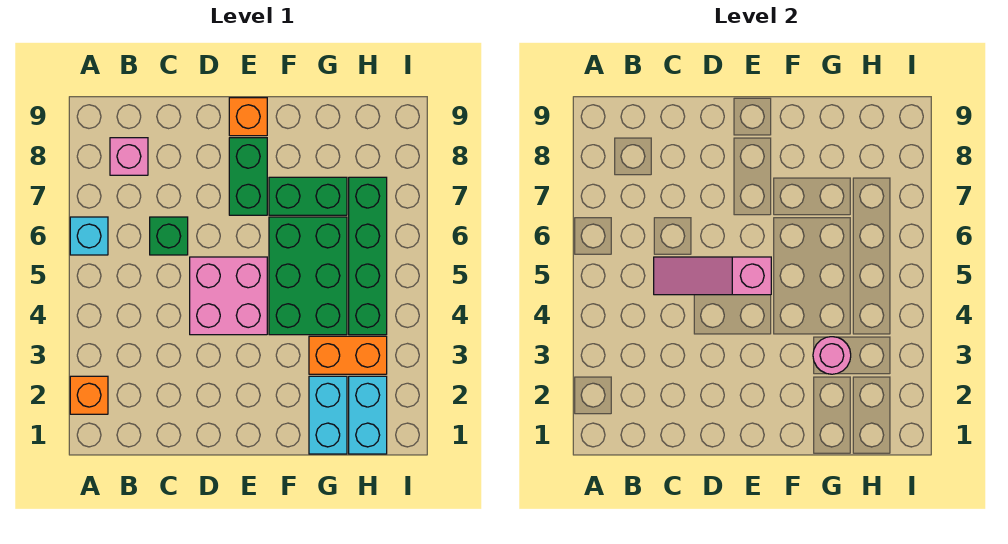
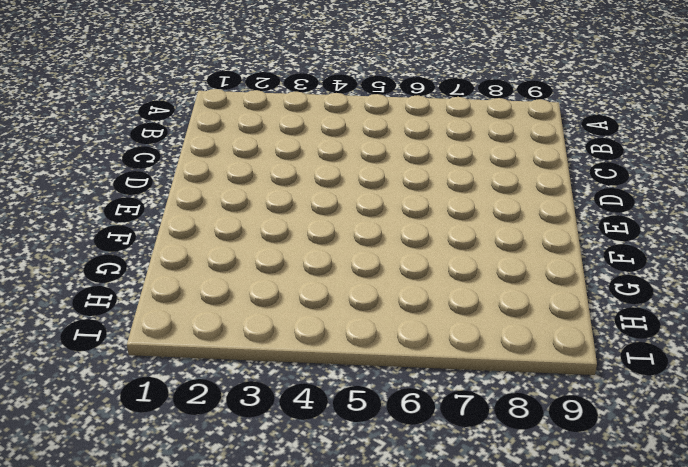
none -> orange brick A2 level 1
none -> cyan brick A6 level 1
none -> pink brick B8 level 1

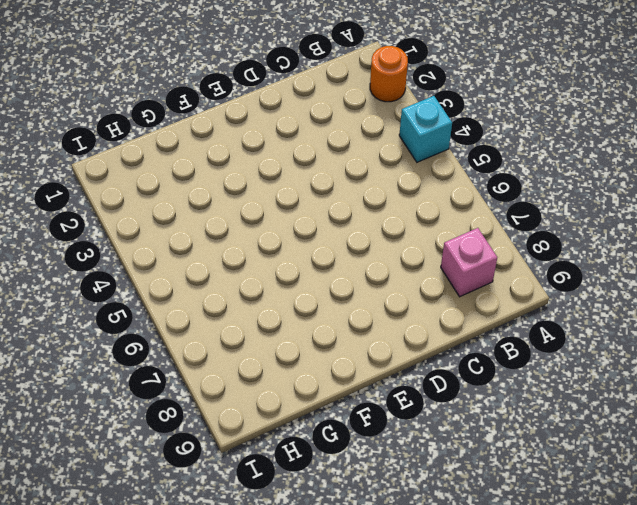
orange round brick A2 level 1 -> orange brick A2 level 1
cyan brick A4 level 1 -> cyan brick A6 level 1
none -> green brick C6 level 1
none -> pink brick D4:E5 level 1
none -> green brick E7:E8 level 1

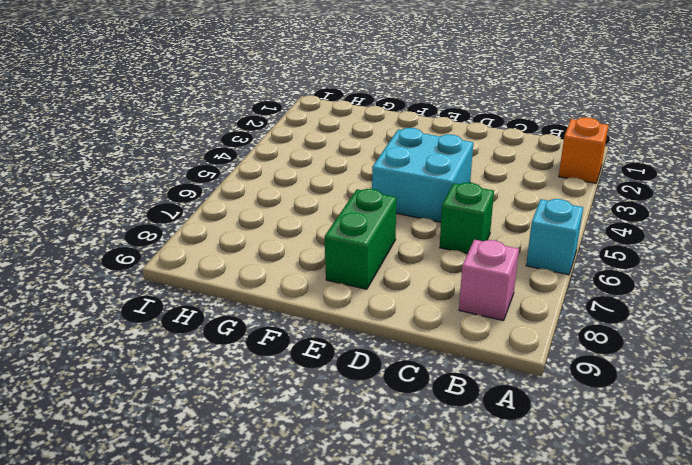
cyan brick D4:E5 level 1 -> pink brick D4:E5 level 1
none -> orange brick E9 level 1
none -> green brick F4:G6 level 1
none -> green brick F7:G7 level 1

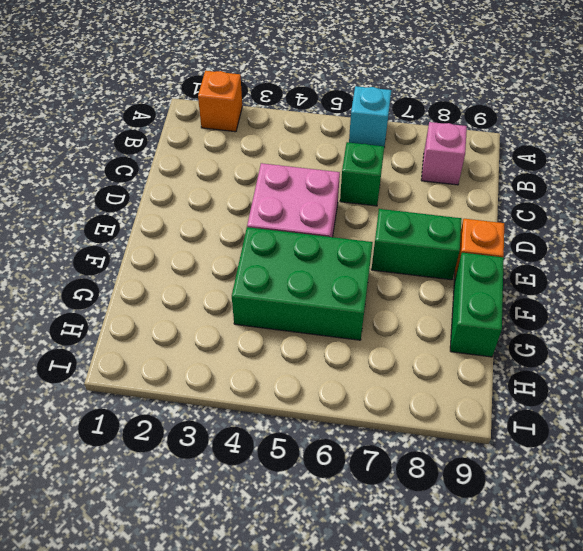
green brick F9:G9 level 1 -> green brick F7:G7 level 1
none -> cyan brick G1:G2 level 1
none -> orange brick G3:H3 level 1
none -> cyan brick H1:H2 level 1

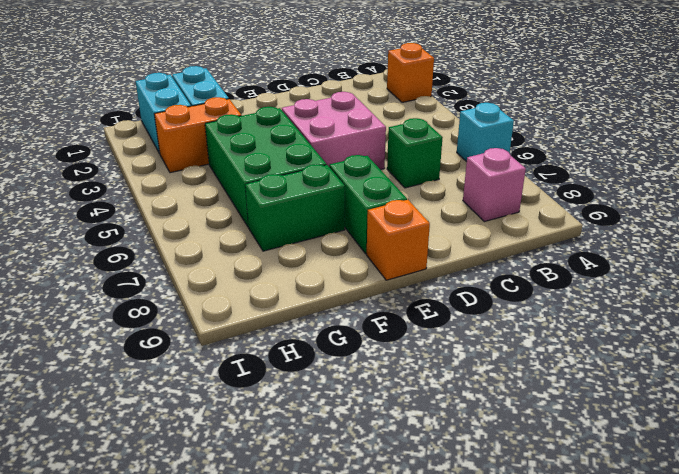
none -> green brick H4:H7 level 1
none -> pink slope C5:E5 level 2 top E
none -> pink round brick G3 level 2

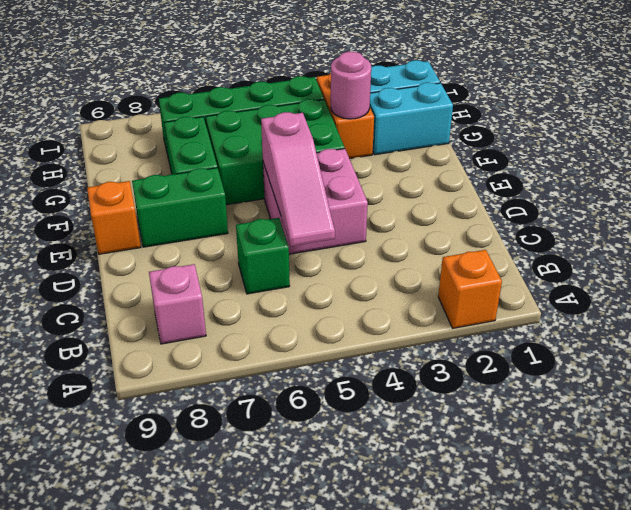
none -> cyan brick A6 level 1

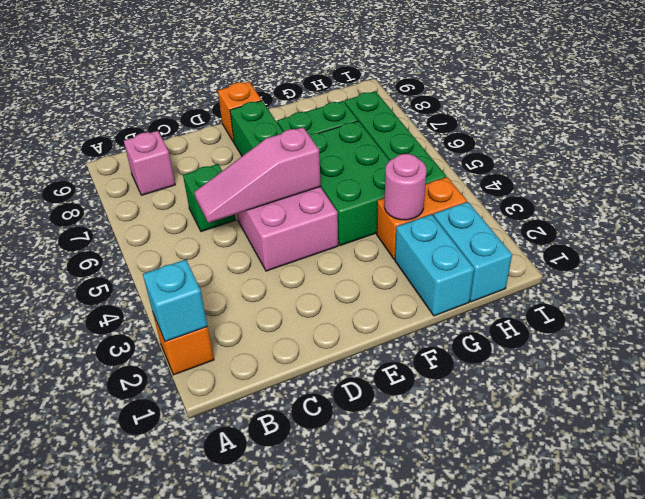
cyan brick A2 level 2 -> cyan brick A6 level 1

